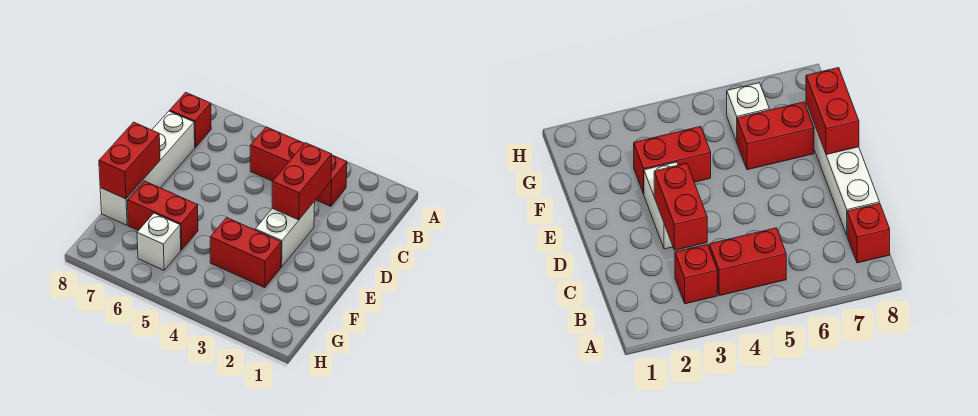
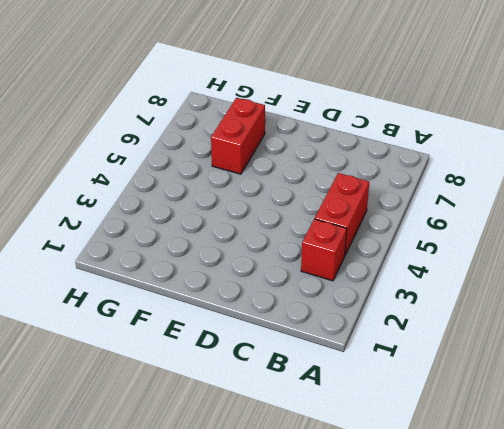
none -> red brick B8 level 1
none -> white brick C8:F8 level 1

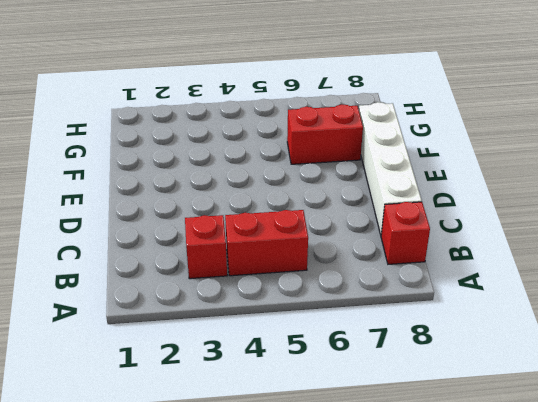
none -> white brick D3:E3 level 1
none -> red brick F3:F4 level 1

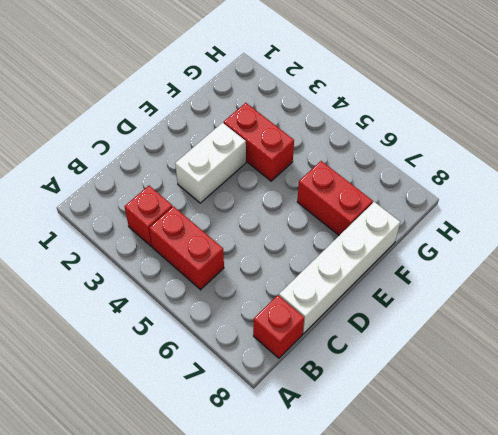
none -> white brick G6 level 1
none -> red brick C3:D3 level 2

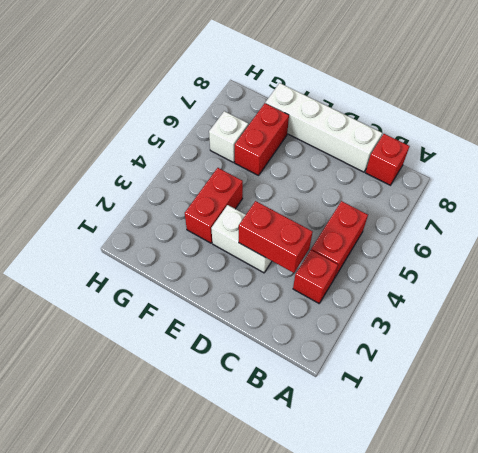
none -> red brick E8:F8 level 2

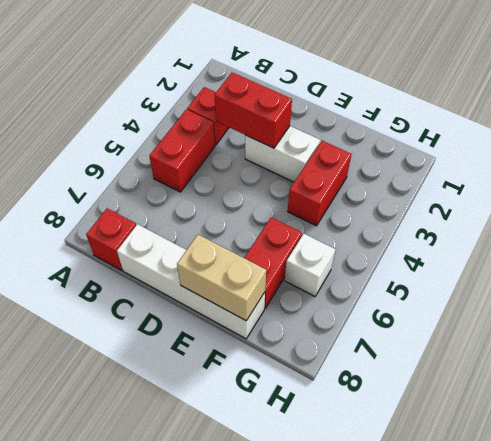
tan brick E8:F8 level 2 -> red brick E8:F8 level 2

